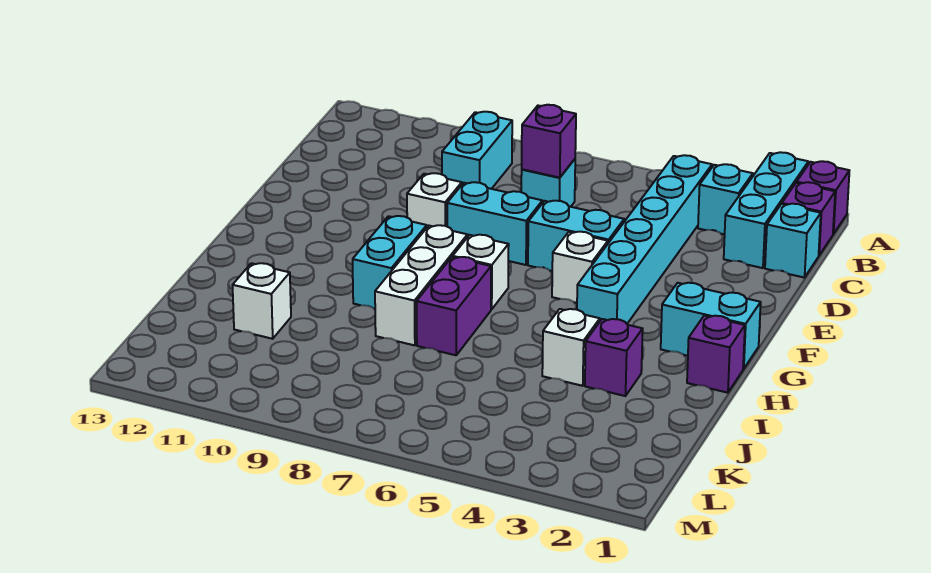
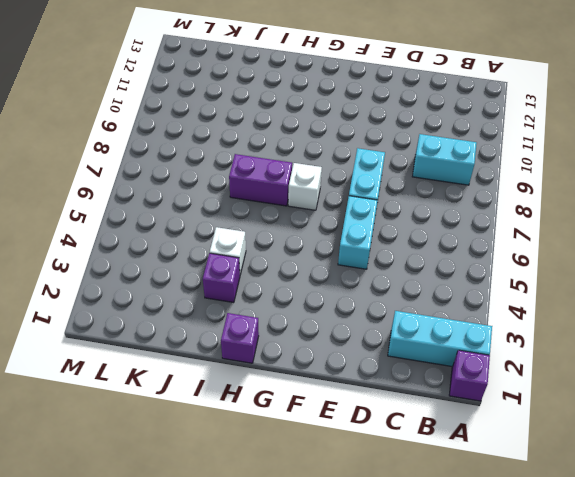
none -> purple brick B1 level 1
none -> cyan brick B3 level 1
none -> cyan brick B4:G4 level 1

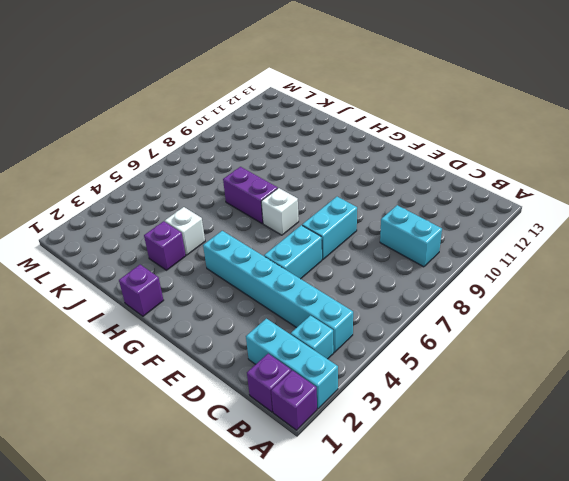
none -> cyan brick C1 level 1
none -> cyan brick C7 level 1
none -> white brick E9 level 1

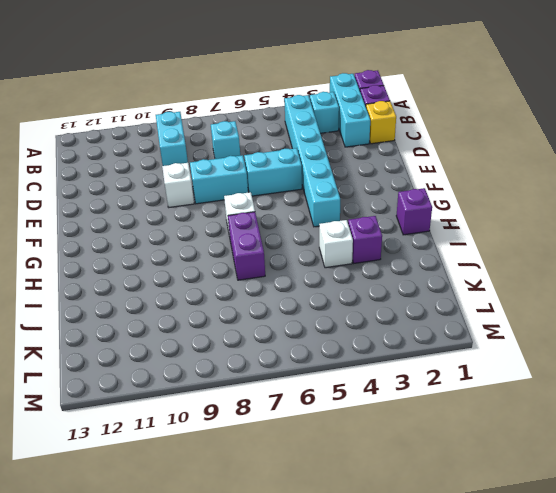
yellow brick C1 level 1 -> cyan brick C1 level 1
none -> white brick F5 level 1
none -> cyan brick G1:G2 level 1
none -> white brick G8:I8 level 1

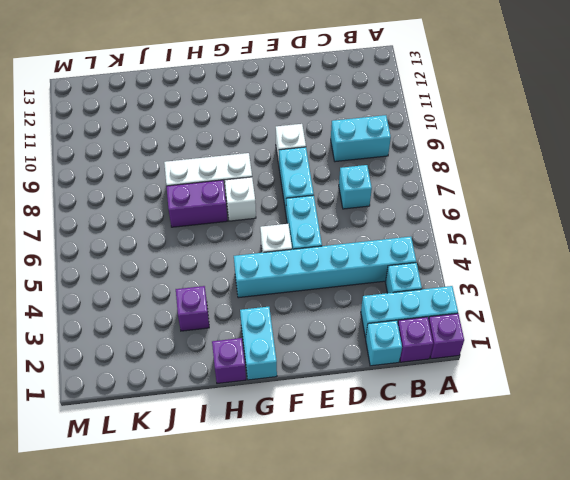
none -> cyan brick G9:H9 level 1
none -> white brick I4 level 1
none -> white brick J11 level 1

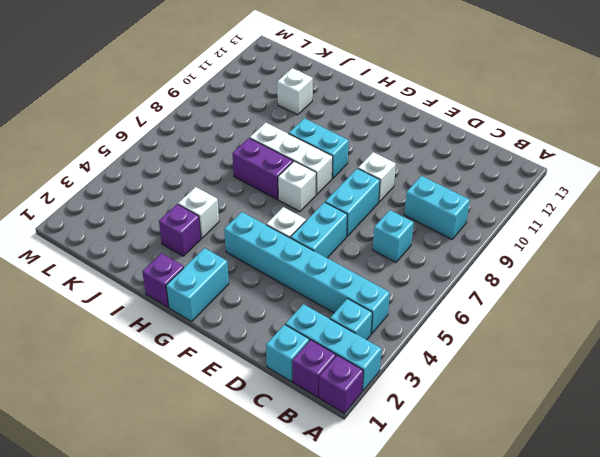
none -> purple brick C7 level 2

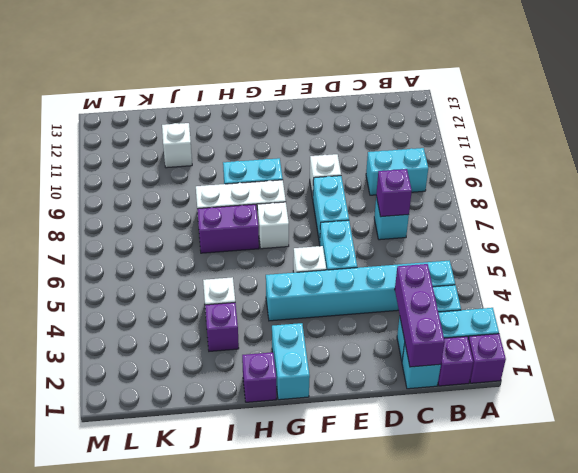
purple brick C1:C3 level 2 -> none

